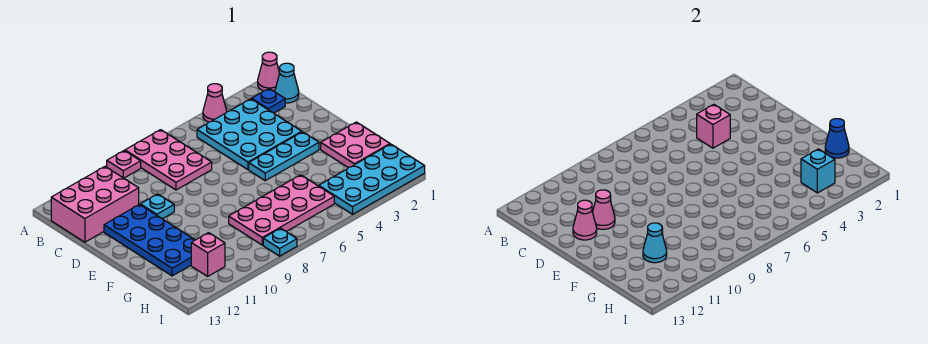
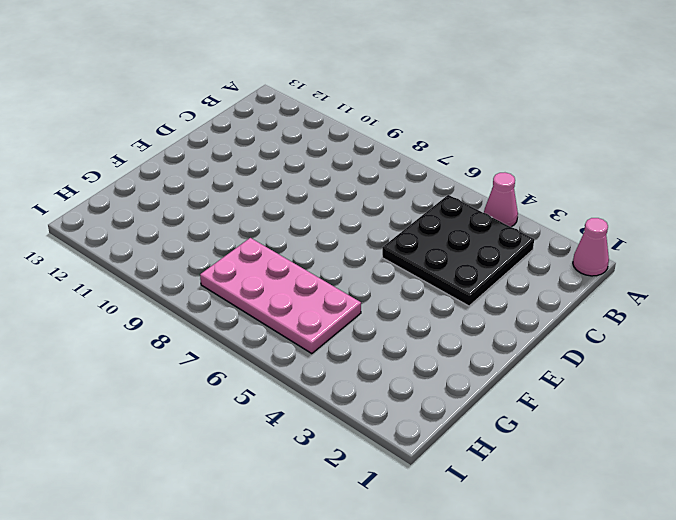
black plate B3:D5 level 1 -> cyan plate B3:D5 level 1
none -> pink plate A7:C8 level 1
none -> pink plate A9 level 1
none -> cyan cone B1 level 1

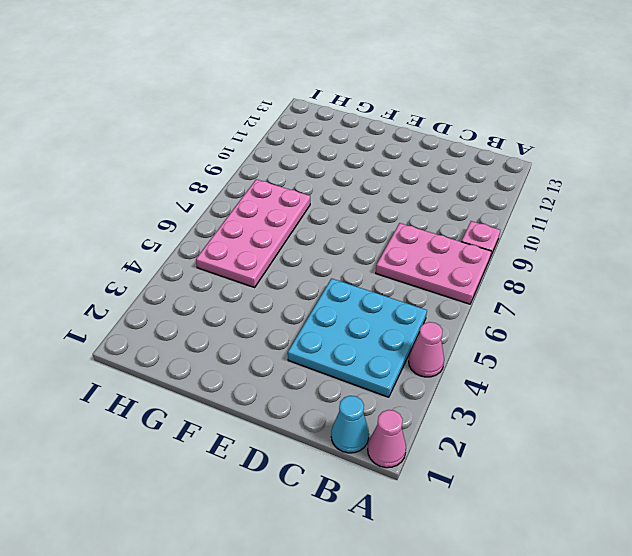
none -> blue plate B2 level 1
none -> pink brick B11:C13 level 1
none -> cyan plate D10 level 1

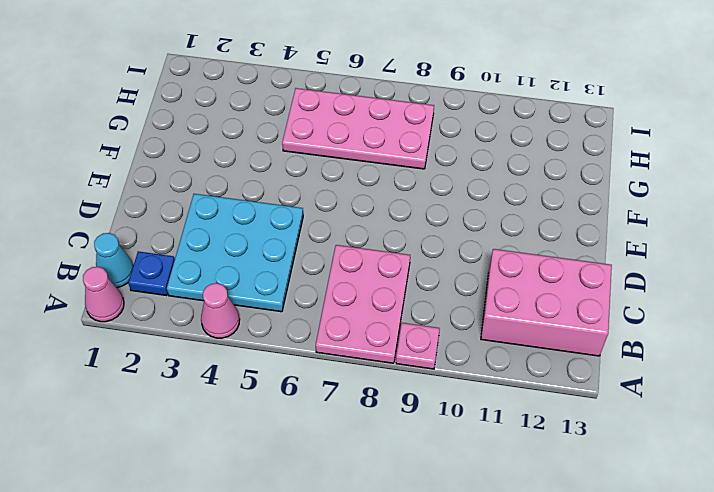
none -> cyan plate D10 level 1
none -> blue plate D11:G12 level 1
none -> cyan plate E3:E5 level 1

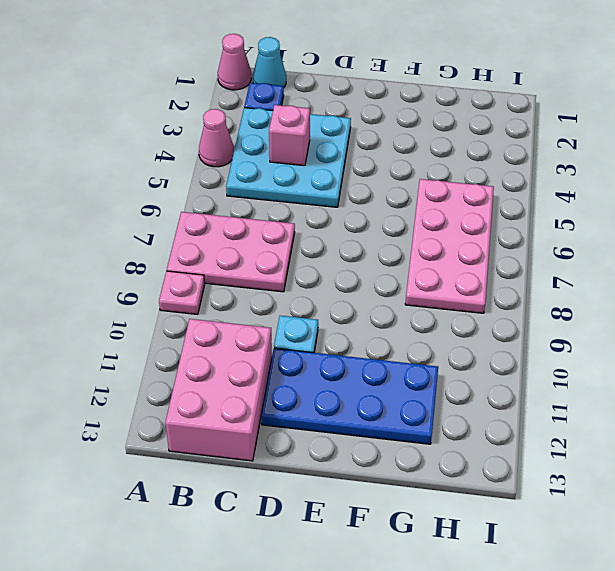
none -> cyan plate E3:E5 level 1
none -> pink plate F1:G2 level 1
none -> cyan plate H1:I4 level 1

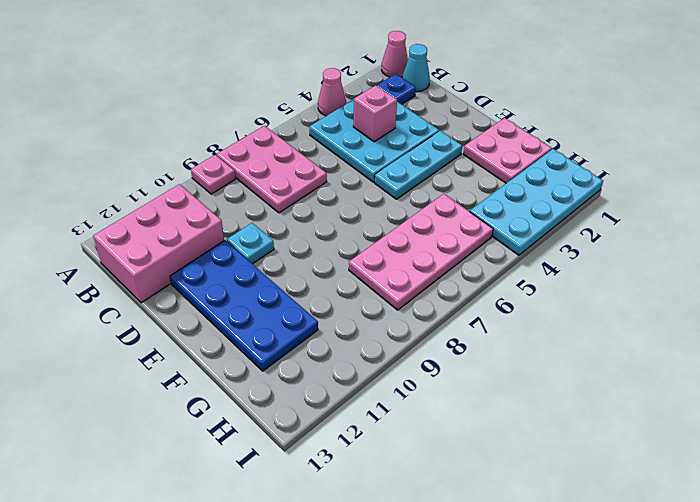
none -> pink brick H11 level 1
none -> cyan plate I8 level 1
none -> pink cone D11 level 2

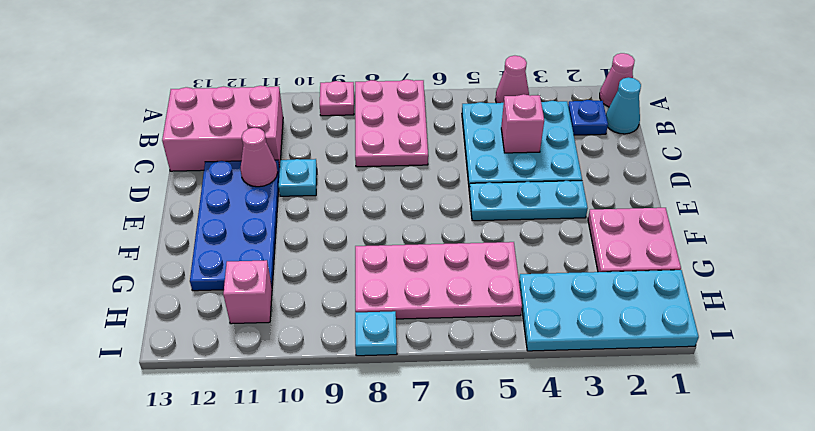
none -> pink cone D12 level 2
none -> blue cone G1 level 2
none -> cyan cone G11 level 2

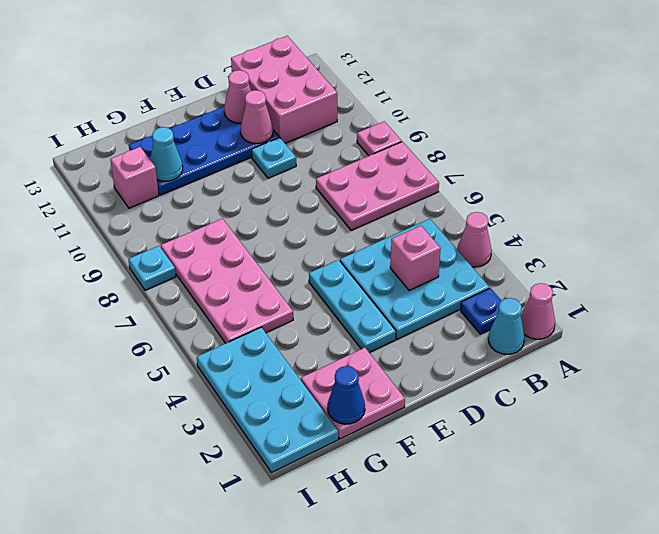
none -> cyan brick H3 level 2

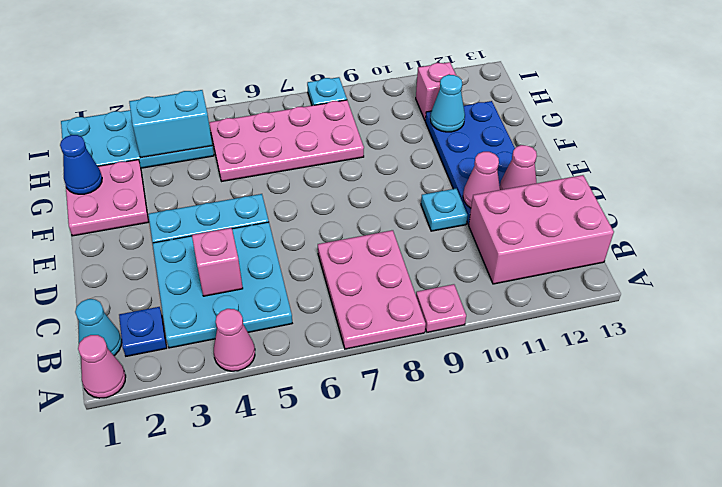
cyan brick H3:H4 level 2 -> cyan brick H3 level 2

